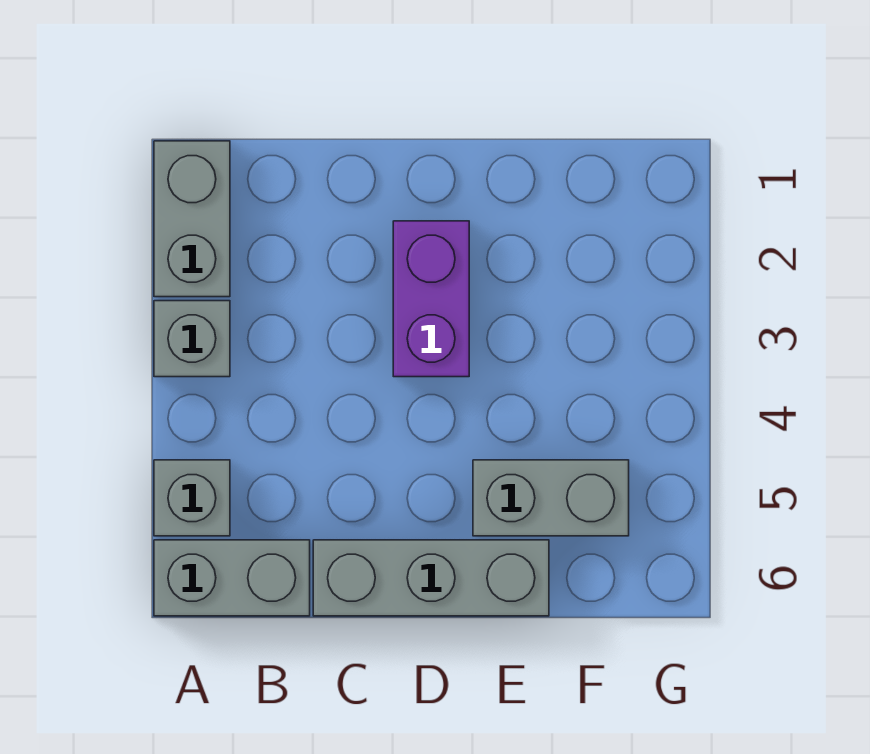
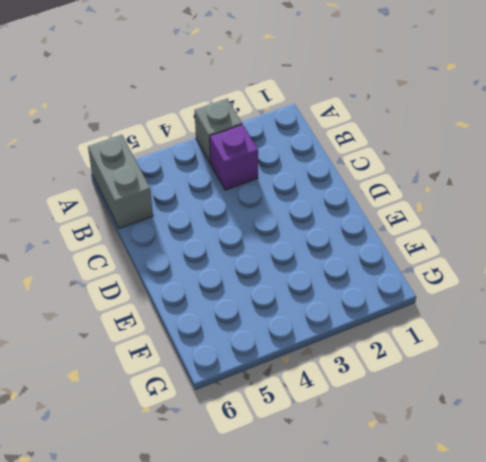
purple brick B3 level 1 -> none
none -> grey brick A1:A2 level 1
none -> grey brick A5 level 1

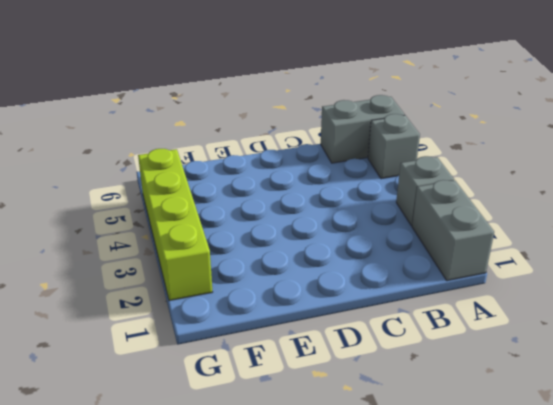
lime brick G2:G5 level 1 -> none
none -> grey brick C6:E6 level 1
none -> purple brick D2:D3 level 1

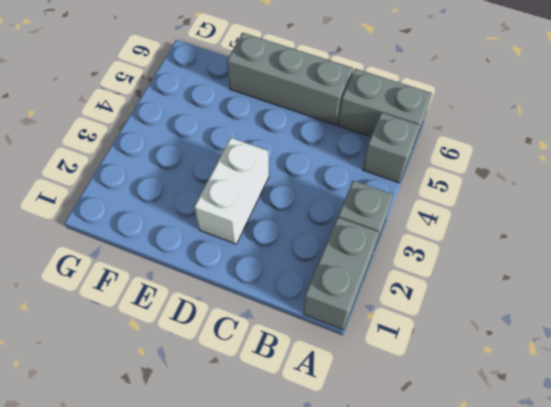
white brick D2:D3 level 1 -> purple brick D2:D3 level 1
none -> grey brick E5:F5 level 1

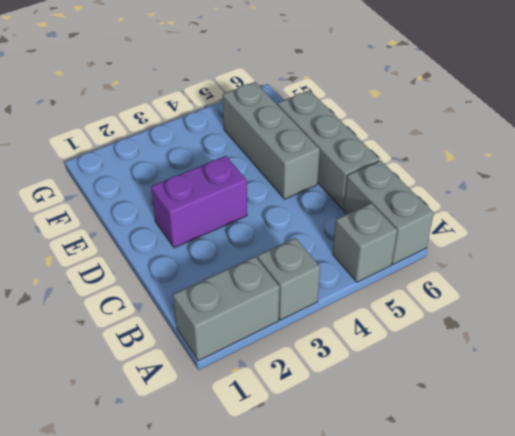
grey brick D5:F5 level 1 -> grey brick E5:F5 level 1

